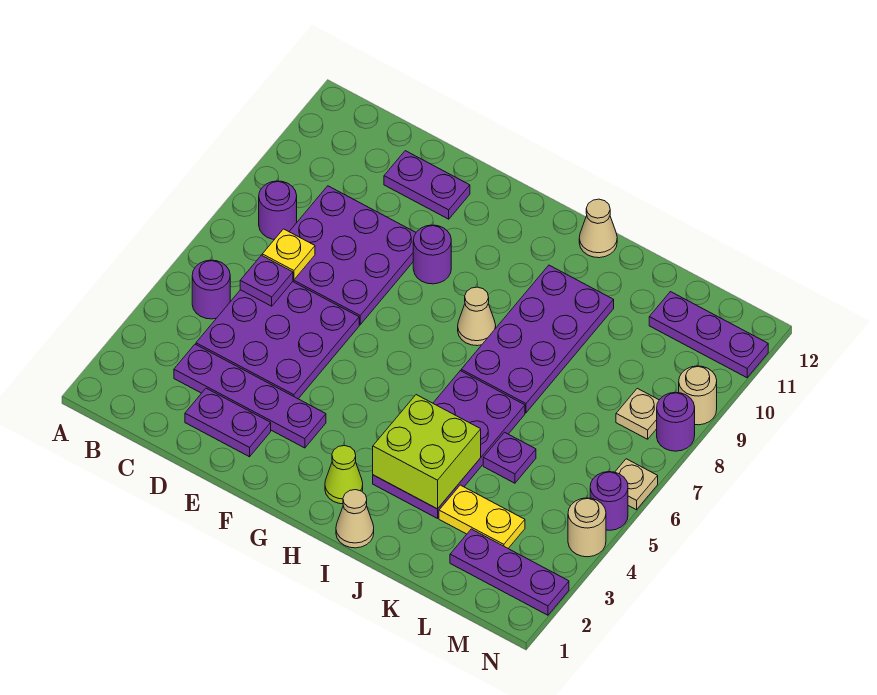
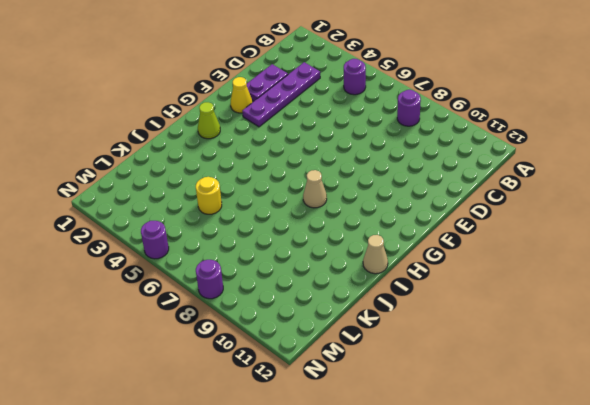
yellow cone F2 level 1 -> none
yellow round brick K5 level 1 -> purple plate K5 level 1
none -> purple plate C4:E6 level 1
none -> purple plate C7:E9 level 1
none -> purple plate D11:E11 level 1

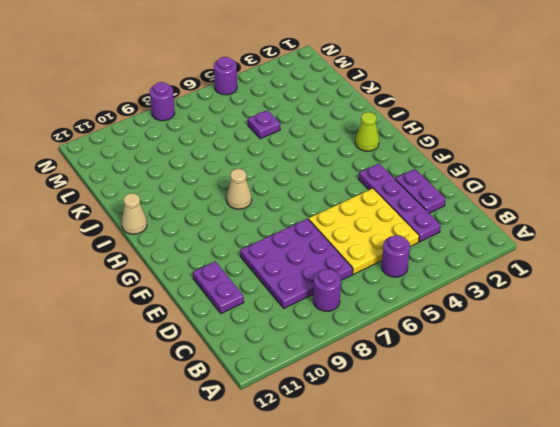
yellow plate C4:E6 level 1 -> purple plate C4:E6 level 1
none -> purple round brick F9 level 1
none -> tan cone I1 level 1
none -> purple plate I3:J6 level 1

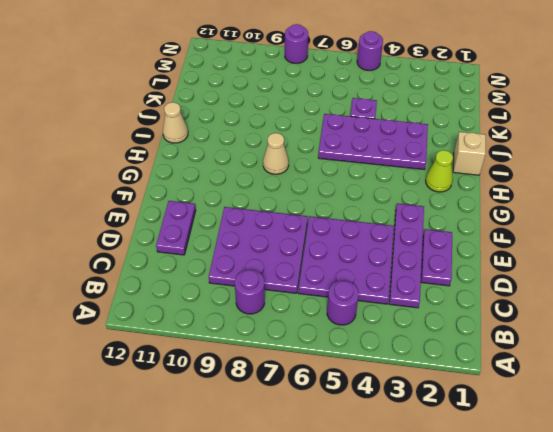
tan brick I1 level 1 -> tan cone I1 level 1
none -> purple round brick F9 level 1
none -> purple plate I7:J10 level 1
none -> yellow plate K3:L3 level 1

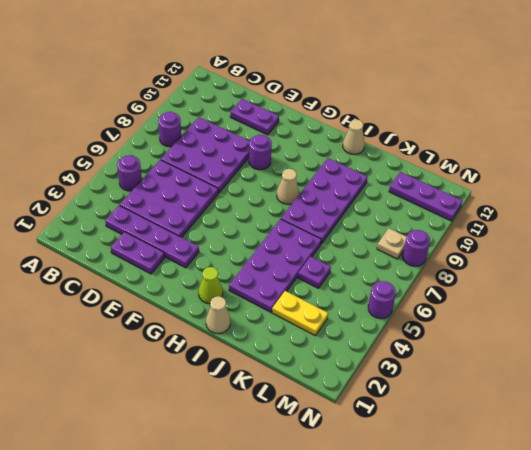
none -> purple plate L2:N2 level 1
none -> tan round brick N4 level 1
none -> tan plate N6 level 1

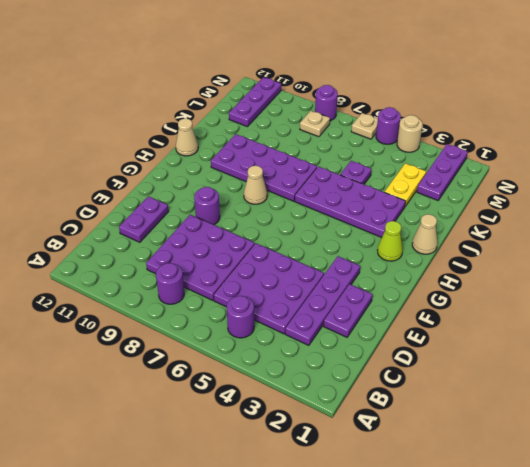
none -> tan round brick N9 level 1
none -> purple plate C6 level 2
none -> yellow plate C7 level 2

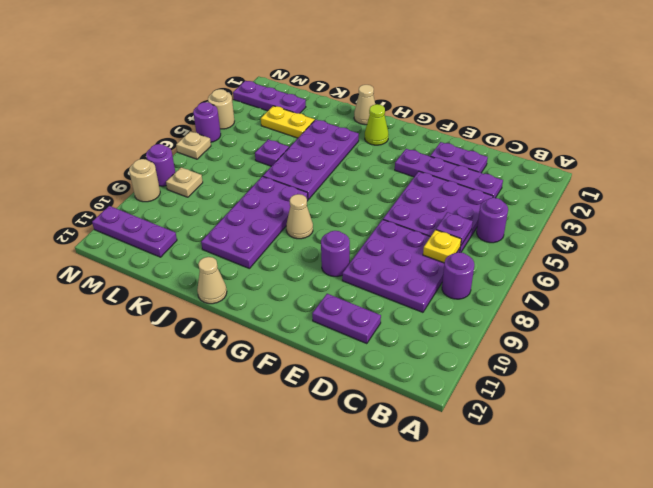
none -> lime brick I3:J4 level 2

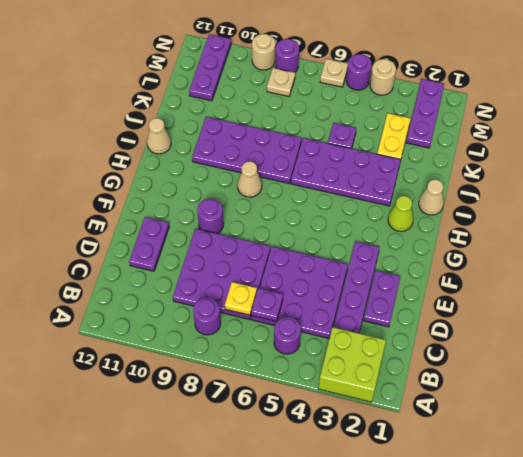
lime brick A2:B3 level 1 -> lime brick I3:J4 level 2

